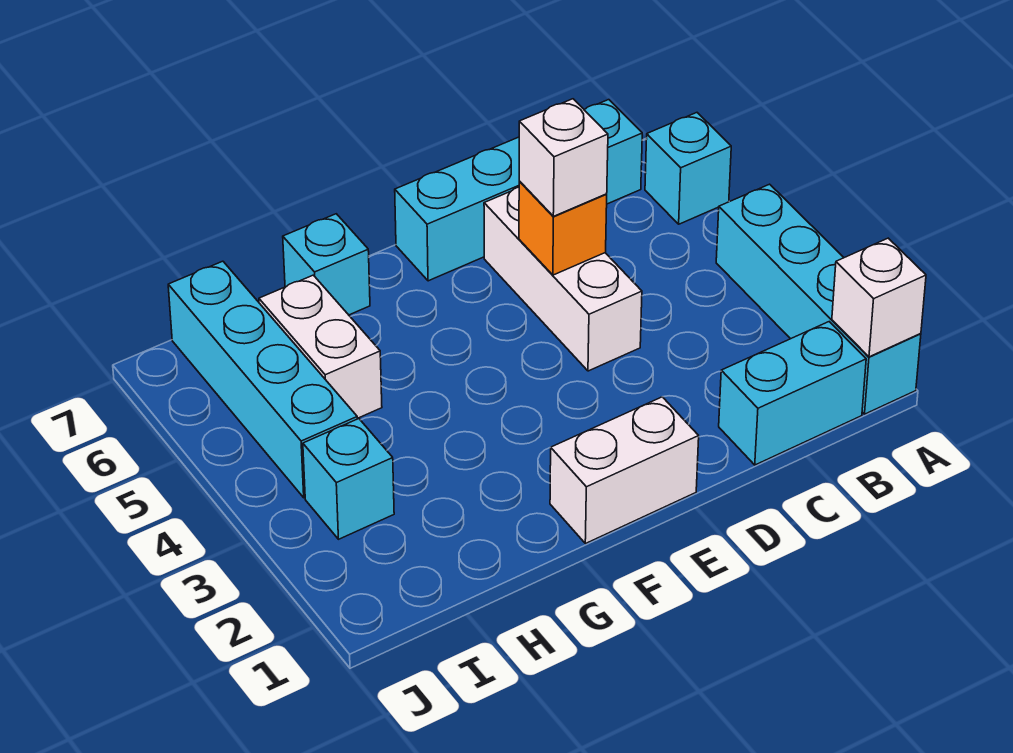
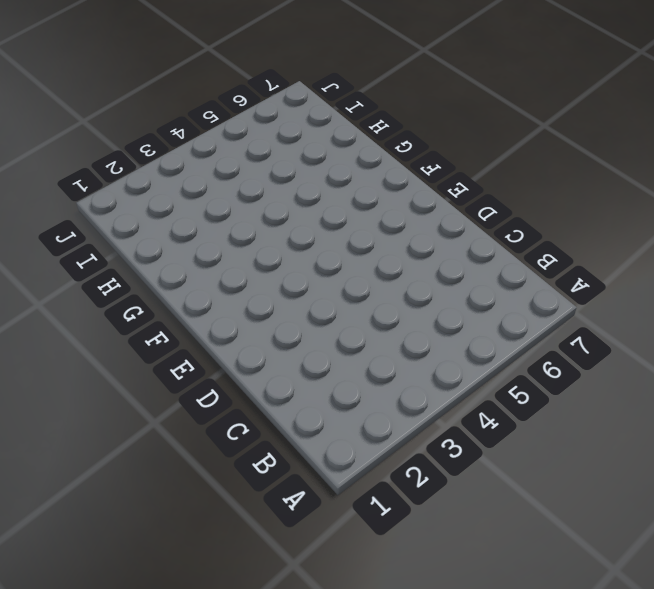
none -> cyan brick A1:A4 level 1
none -> cyan brick A6 level 1
none -> cyan brick B1:C1 level 1

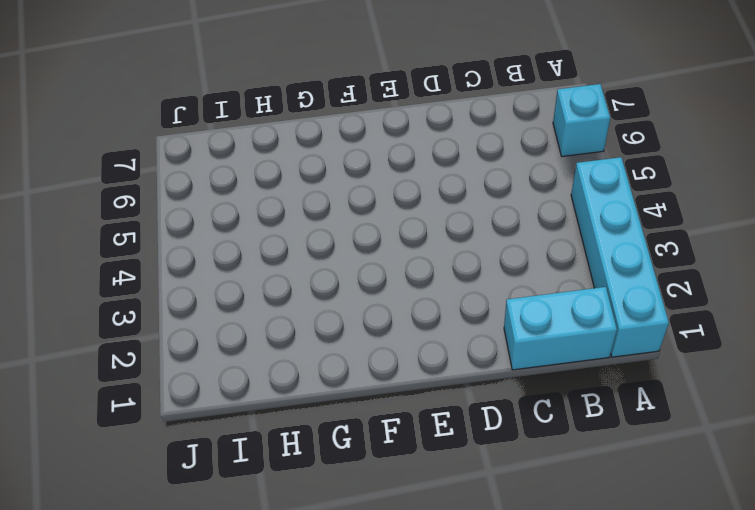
none -> cyan brick B7:E7 level 1
none -> white brick D4:D6 level 1
none -> white brick E1:F1 level 1

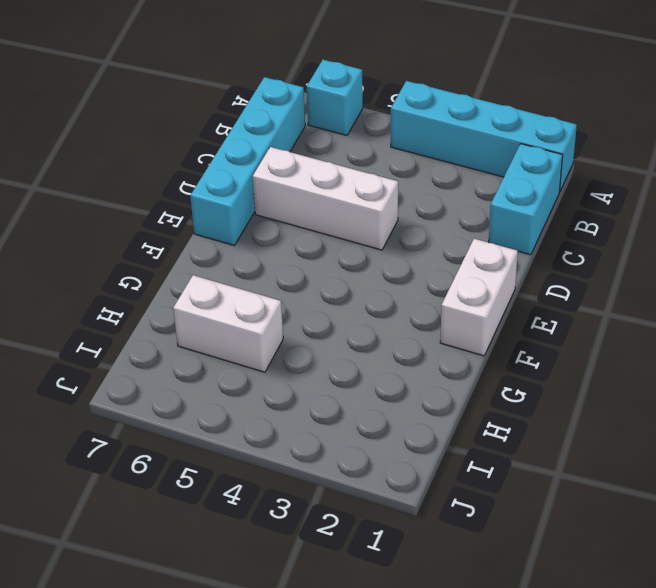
none -> cyan brick G7 level 1
none -> cyan brick I3 level 1
none -> cyan brick I4:I7 level 1

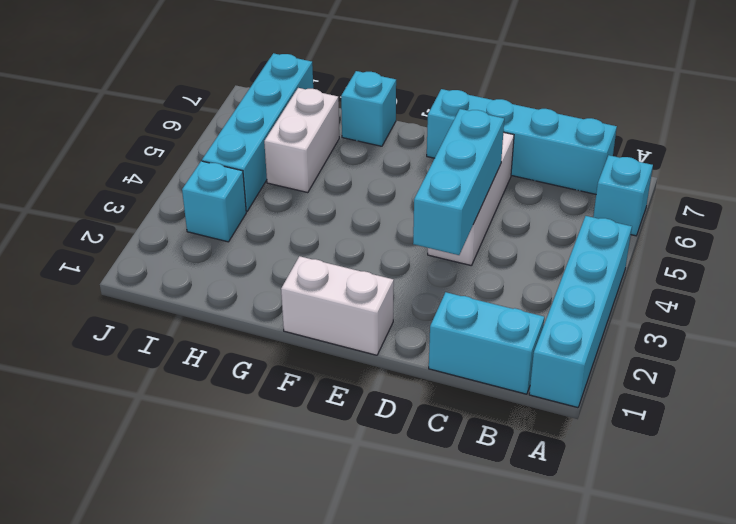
cyan brick D3:D5 level 2 -> orange brick D5 level 2
none -> white brick A1 level 2
none -> white brick D5 level 3

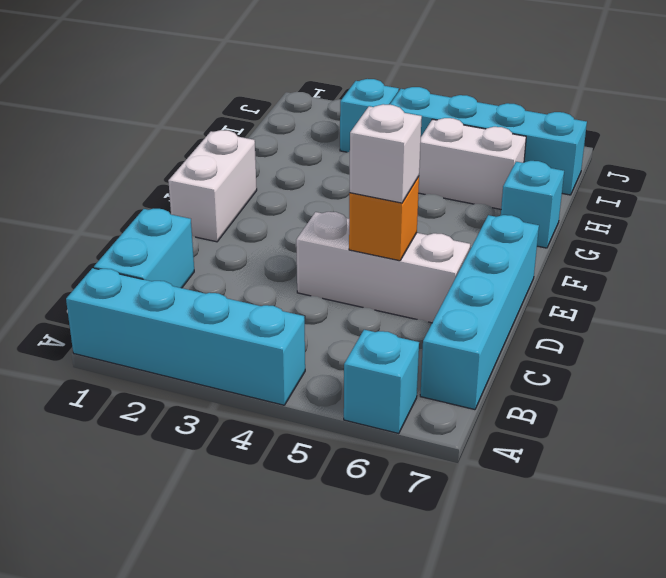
none -> white brick A1 level 2

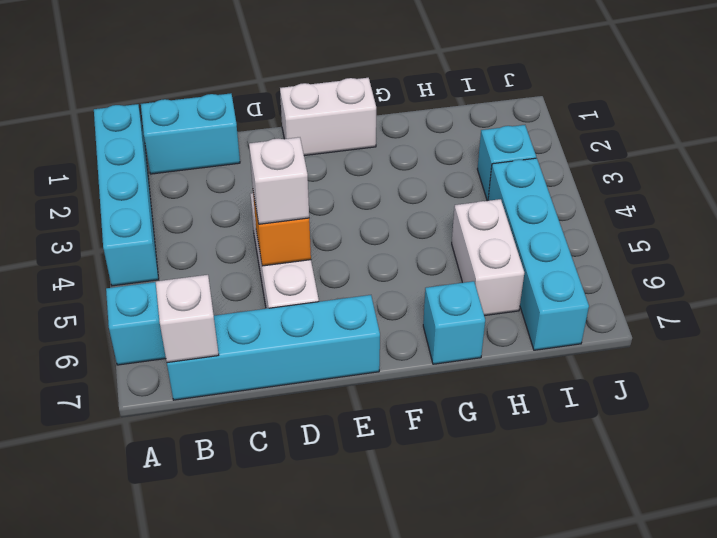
white brick B7 level 2 -> white brick A1 level 2

